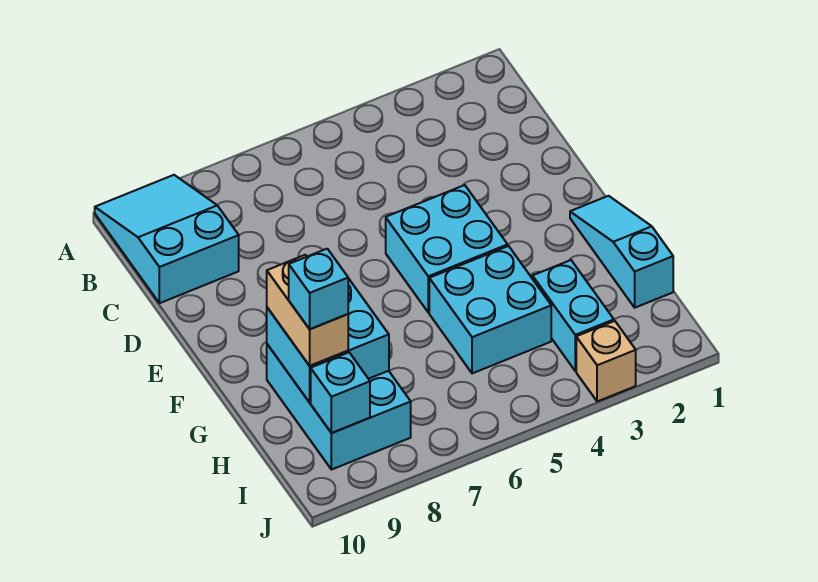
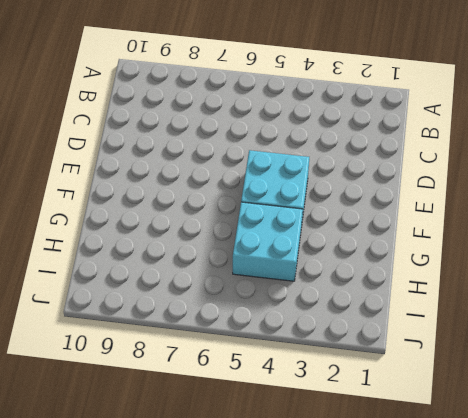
none -> cyan slope A9:C10 level 1 top C
none -> cyan slope F1:H1 level 1 top H

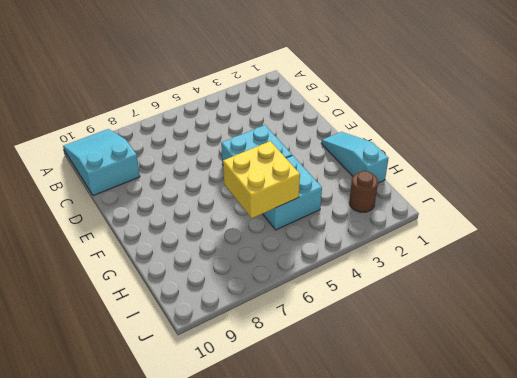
yellow brick G5:H6 level 2 -> none
brown round brick I2 level 1 -> none
none -> cyan brick G8:I9 level 1
none -> cyan brick H3:I3 level 1

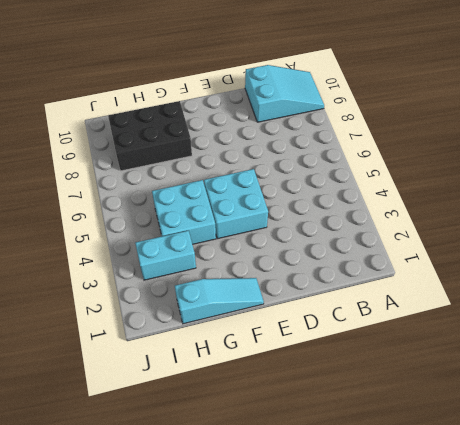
black brick G8:I9 level 1 -> cyan brick G8:I9 level 1
none -> tan brick J3 level 1
none -> cyan brick G8:H9 level 2

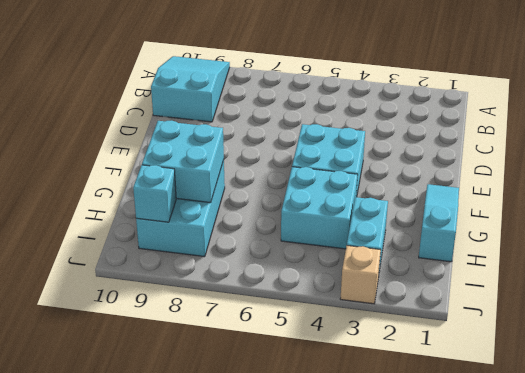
none -> tan brick G9:H9 level 3
none -> cyan brick H9 level 4

